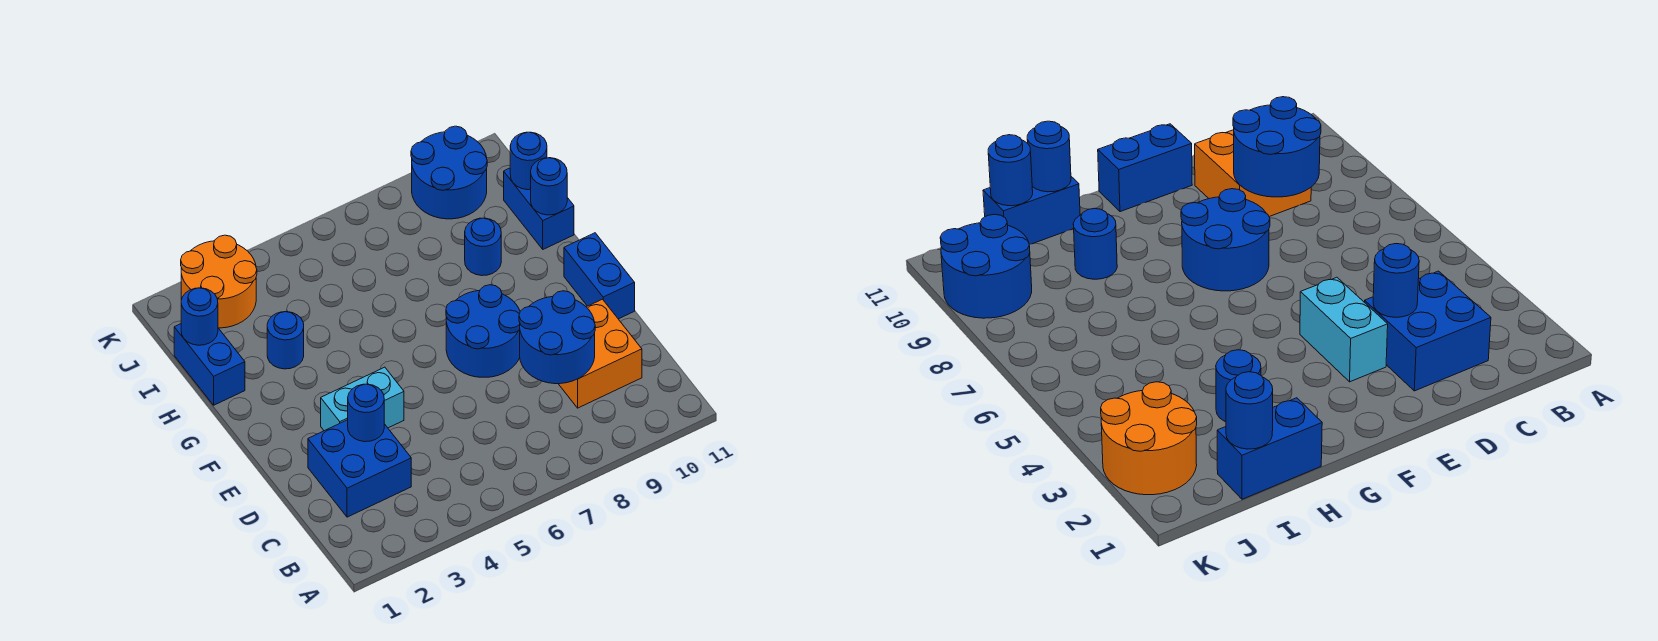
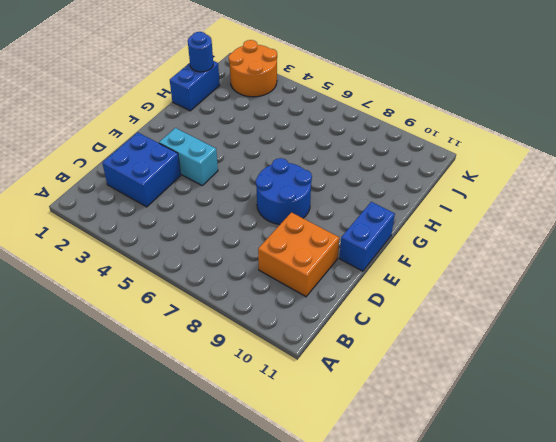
none -> blue round brick H3 level 1
none -> blue round brick H9 level 1
none -> blue brick H11:I11 level 1

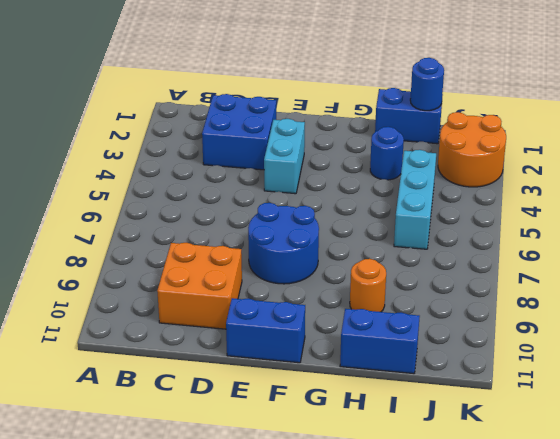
orange round brick H9 level 1 -> blue round brick H9 level 1
cyan brick I4:I6 level 1 -> none
none -> blue round brick J9:K10 level 1
none -> blue round brick C8:D9 level 2
none -> blue round brick D3 level 2

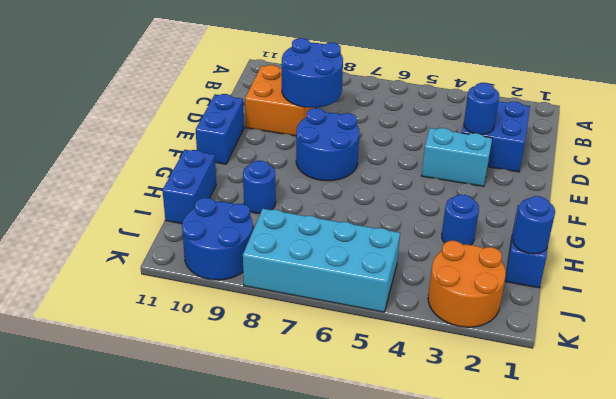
cyan brick J5:K8 level 1 -> none
none -> blue round brick H11 level 2
none -> blue round brick I11 level 2

